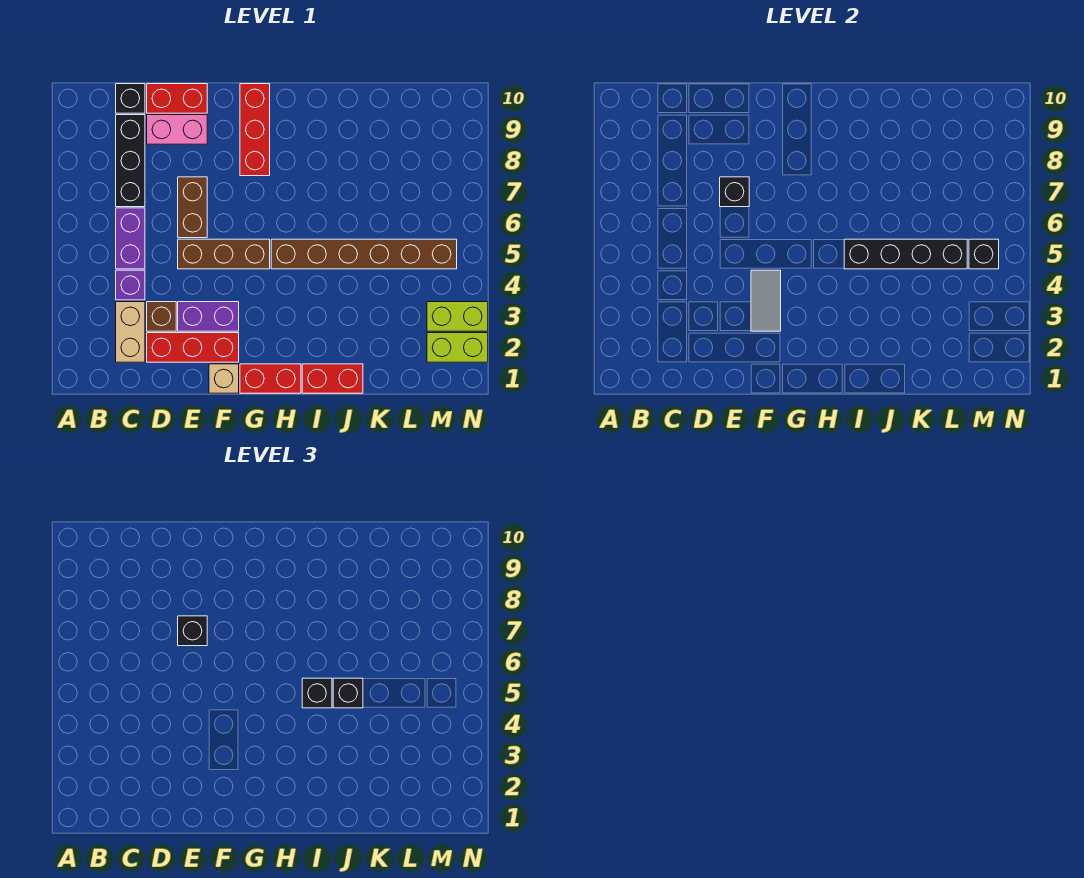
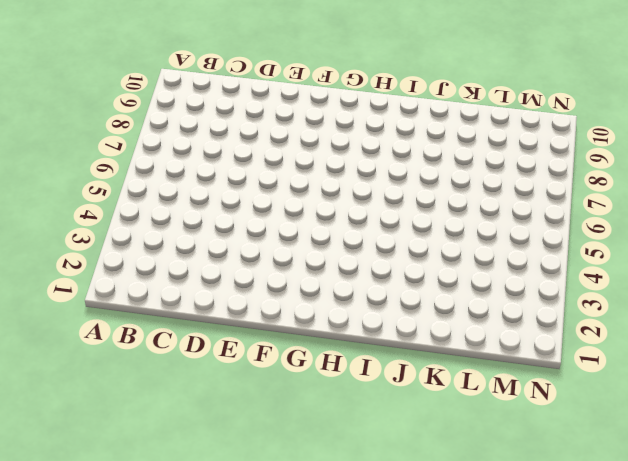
none -> tan brick C2:C3 level 1
none -> purple brick C4 level 1
none -> purple brick C5:C6 level 1

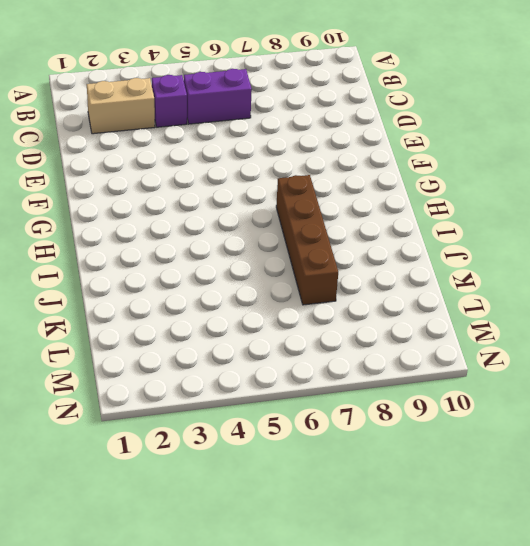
brown brick H7:K7 level 1 -> none
none -> black brick C7:C9 level 1
none -> black brick C10 level 1
none -> red brick D2:F2 level 1

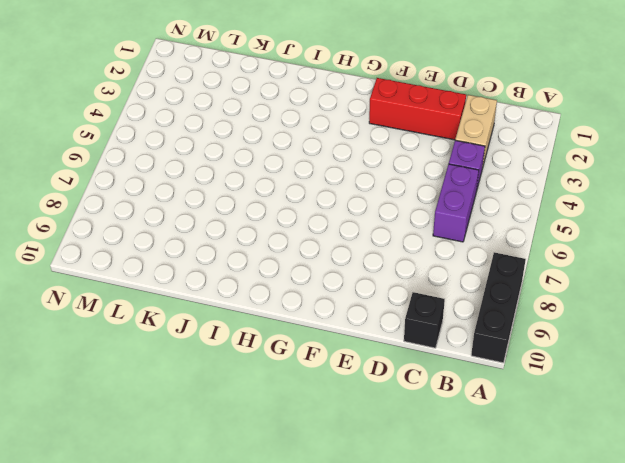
black brick A8:A10 level 1 -> black brick C7:C9 level 1
none -> brown brick D3 level 1
none -> pink brick D9:E9 level 1
none -> red brick D10:E10 level 1

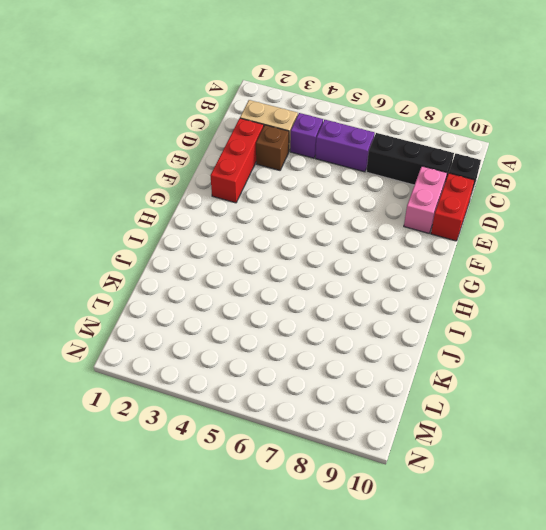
none -> purple brick E3:F3 level 1
none -> brown brick E5:G5 level 1
none -> brown brick E6:E7 level 1

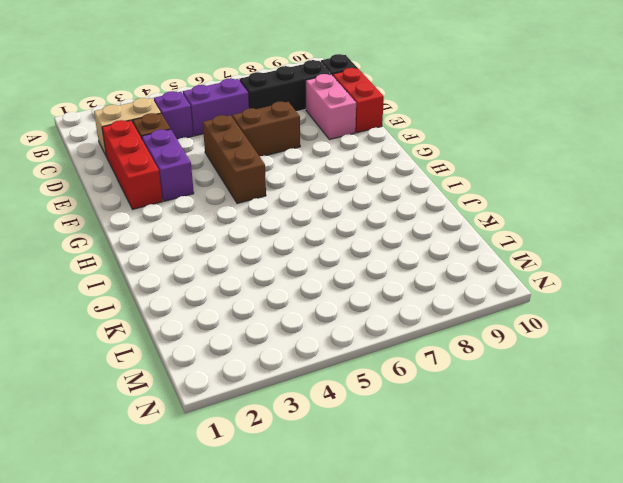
none -> tan brick F1 level 1
none -> red brick G1:H1 level 1
none -> red brick G8:G10 level 1

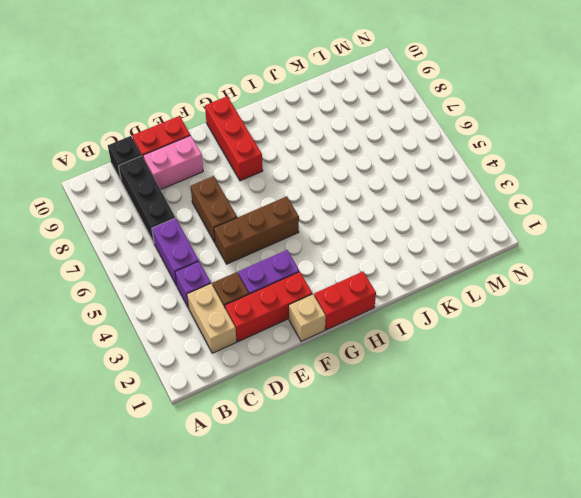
none -> brown brick H5:M5 level 1
none -> red brick I1:J1 level 1
none -> lime brick M2:N2 level 1

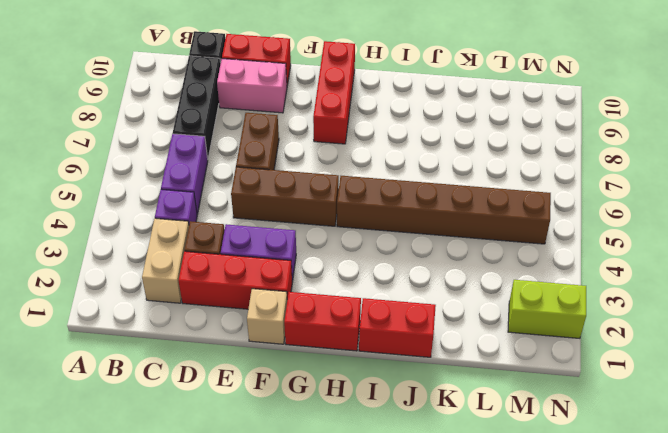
none -> lime brick M3:N3 level 1
none -> black brick E7 level 2
none -> grey tile F3:F4 level 2

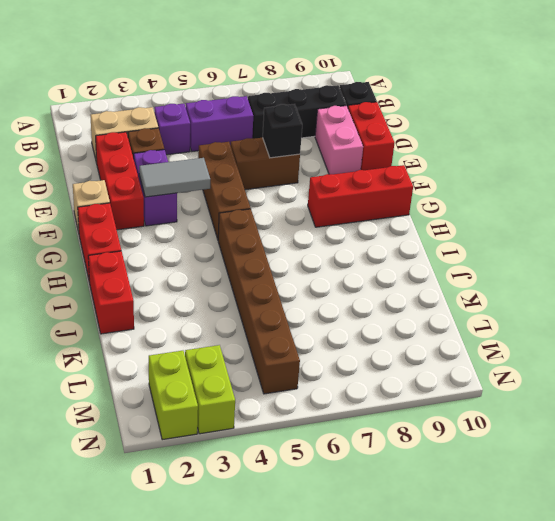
none -> black brick I5:L5 level 2
none -> black brick M5 level 2
none -> black brick E7 level 3

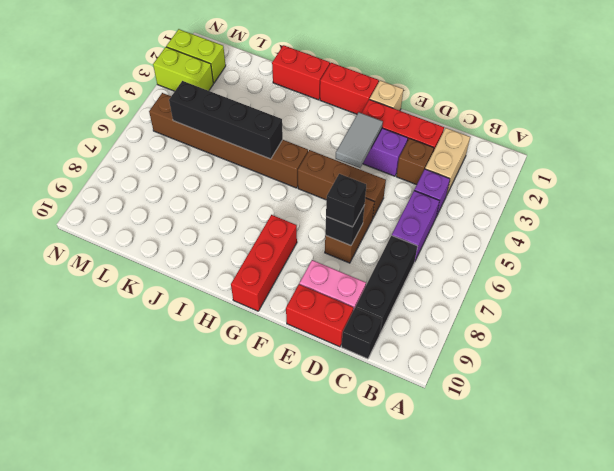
none -> black brick M5 level 2
none -> black brick I5 level 3
none -> black brick J5 level 3

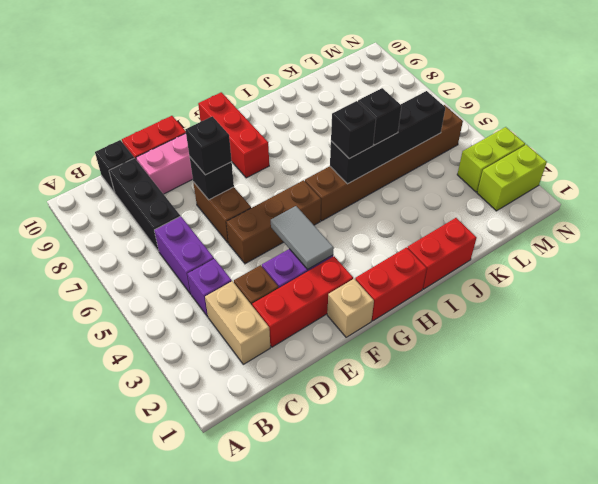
none -> black brick M5 level 2

